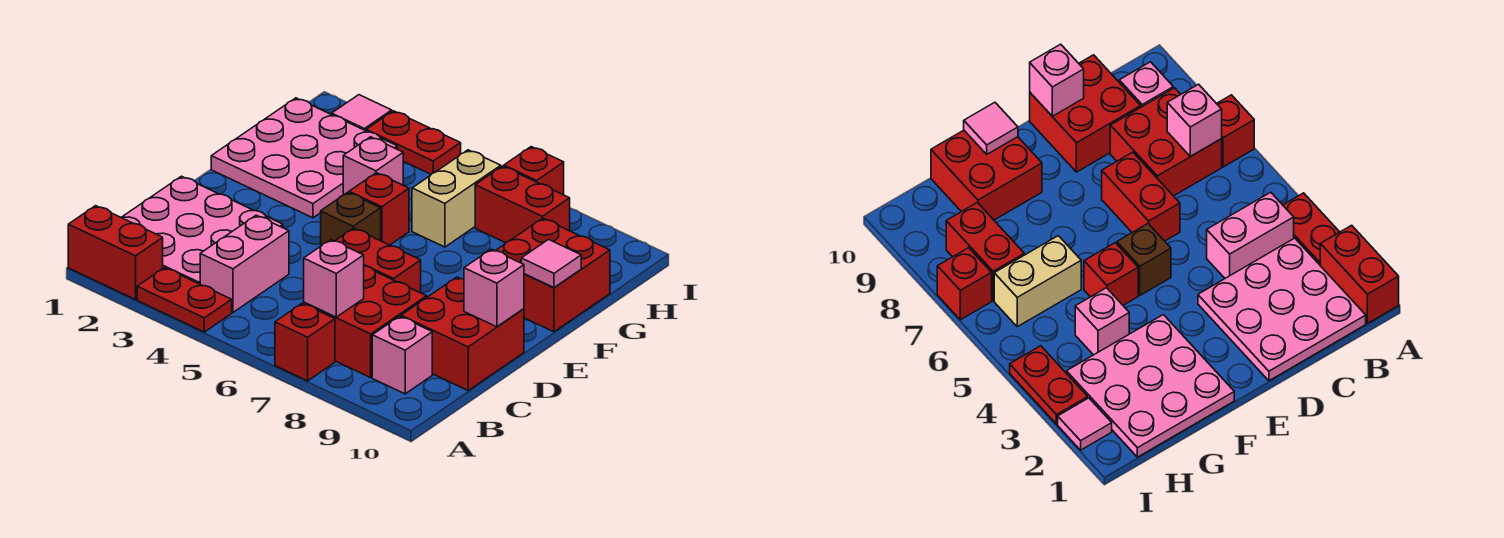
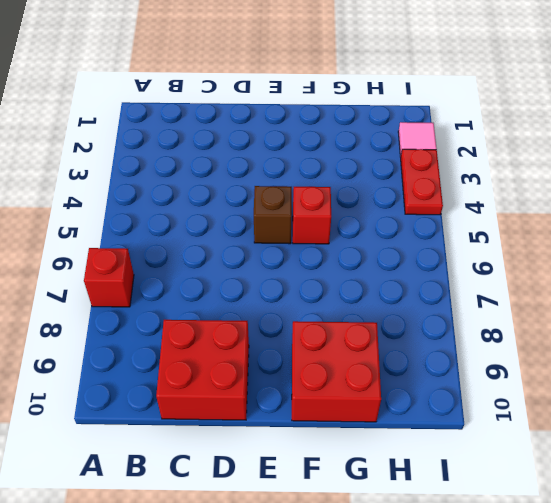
none -> red brick A1:A2 level 1
none -> red plate A3:A4 level 1
none -> pink plate B1:D3 level 1

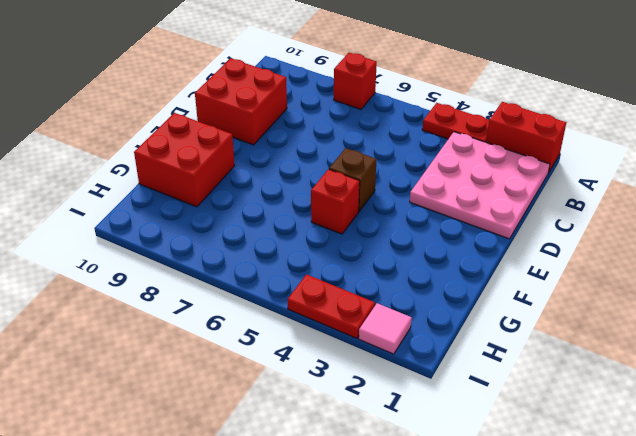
none -> pink brick B4:C4 level 1
none -> red brick B7:C8 level 1
none -> pink brick B9 level 1

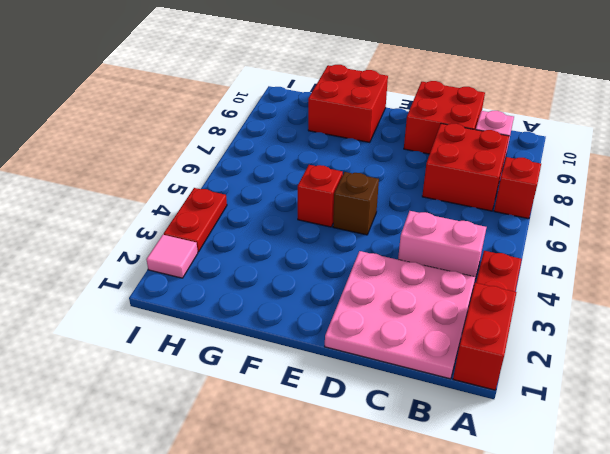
none -> red brick D6:D7 level 1
none -> pink plate F1:H3 level 1
none -> pink brick G4 level 1

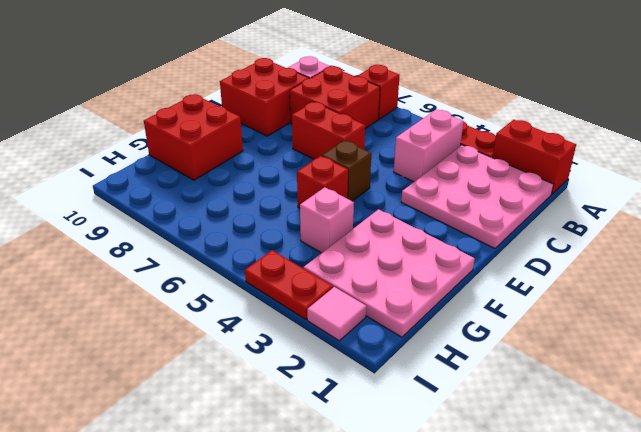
none -> tan brick G6:H6 level 1
none -> red brick H7:H8 level 1
none -> red brick I7 level 1

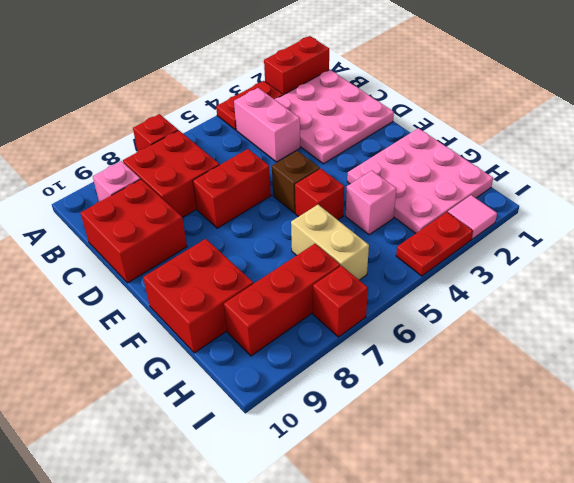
red brick H7:H9 level 1 -> red brick H7:H8 level 1
none -> pink brick B7 level 2
none -> pink brick D10 level 2
none -> pink tile F10 level 2

